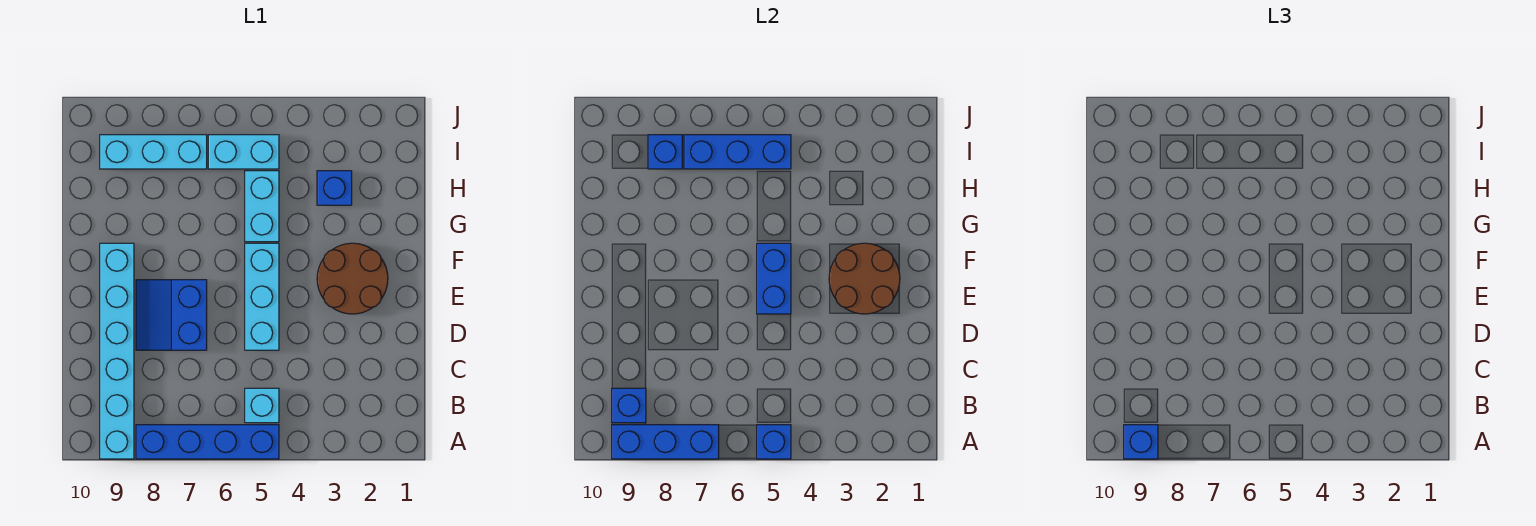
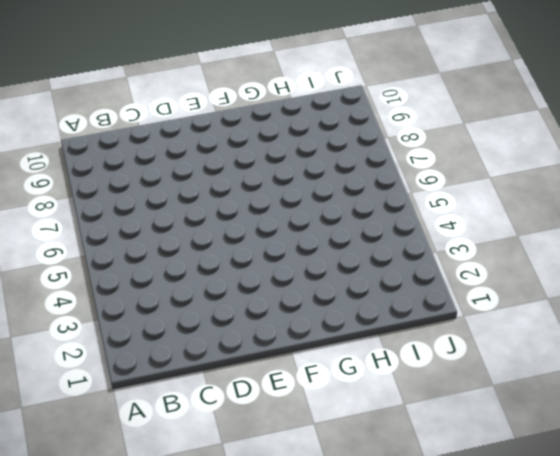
none -> blue brick A5:A8 level 1
none -> cyan brick A9:F9 level 1
none -> cyan brick B5 level 1

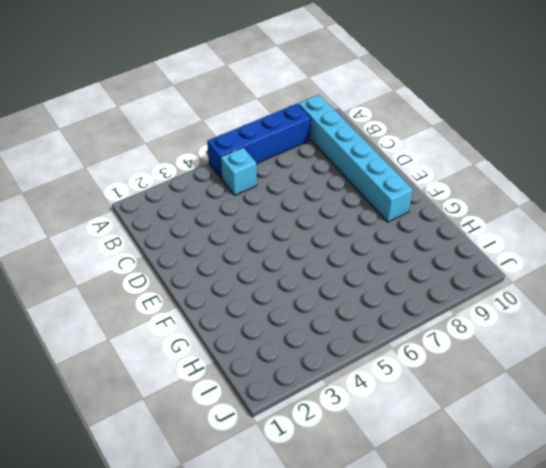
none -> cyan brick D5:F5 level 1
none -> blue slope D7:E8 level 1 top 7
none -> brown round brick E2:F3 level 1

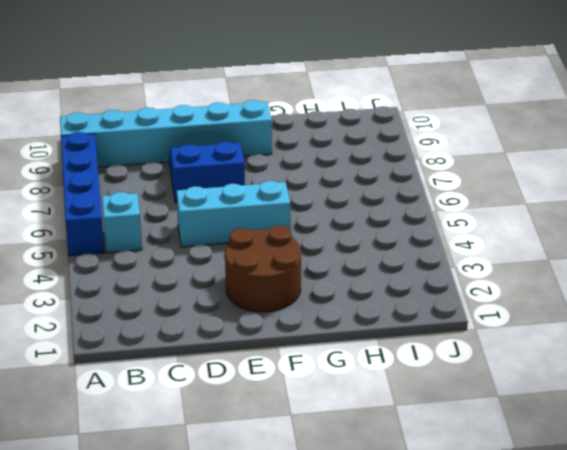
none -> cyan brick G5:H5 level 1
none -> blue brick H3 level 1
none -> cyan brick I5:I6 level 1

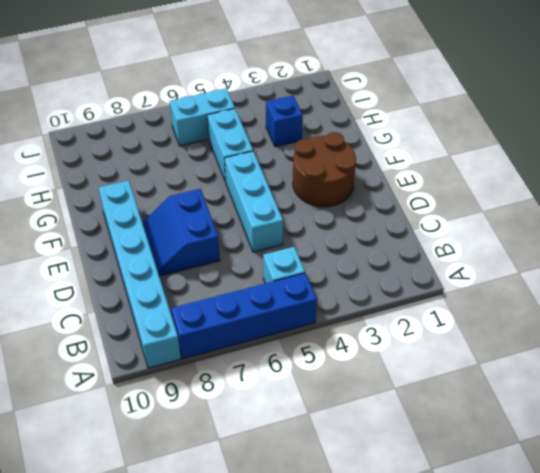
none -> cyan brick I7:I9 level 1
none -> blue brick A5 level 2
none -> blue brick A7:A9 level 2

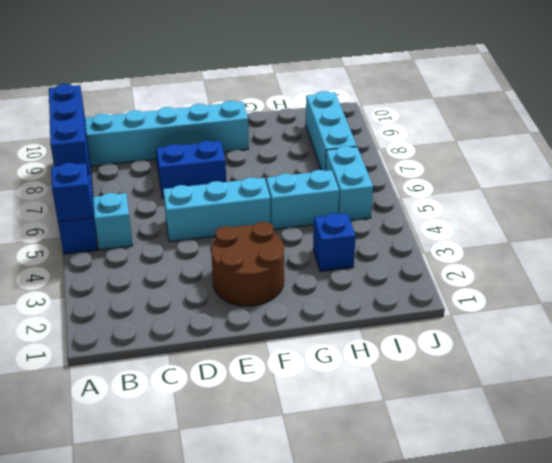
none -> blue brick B9 level 2
none -> brown round brick E2:F3 level 2
none -> blue brick E5:F5 level 2

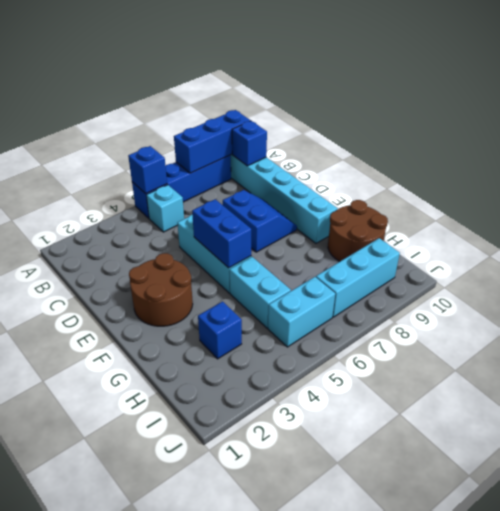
brown round brick G9:H10 level 1 -> brown round brick E2:F3 level 2
none -> blue brick I5:I7 level 2
none -> blue brick I8 level 2
none -> blue brick A9 level 3

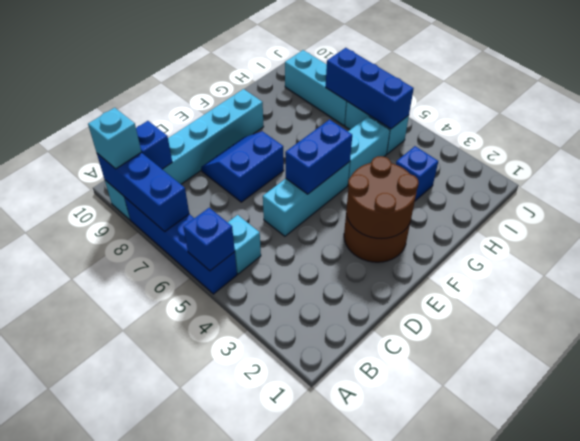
cyan brick A9 level 3 -> blue brick A9 level 3
none -> blue brick I8 level 2

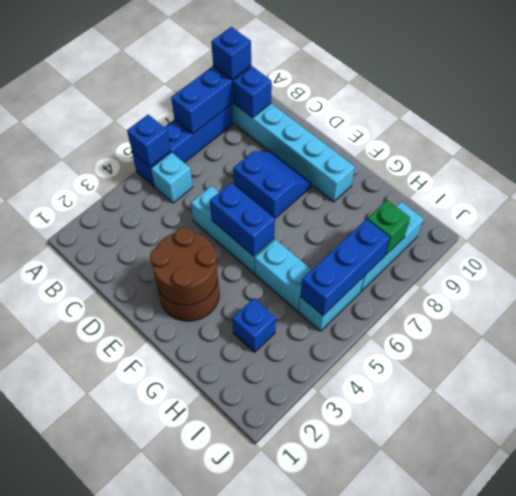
green brick I8 level 2 -> blue brick I8 level 2

